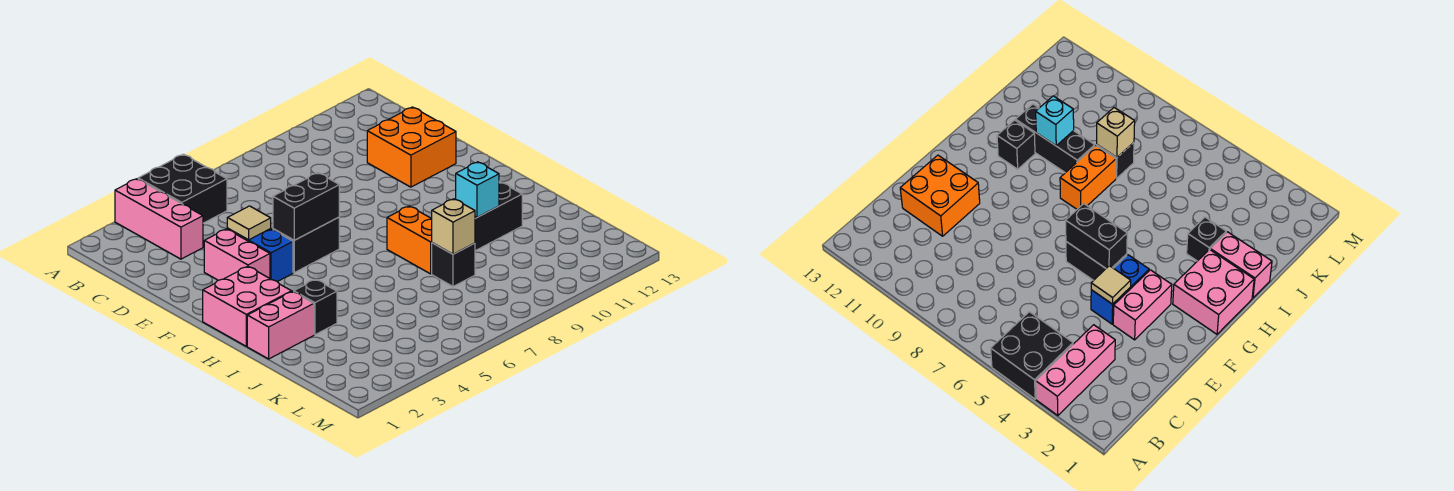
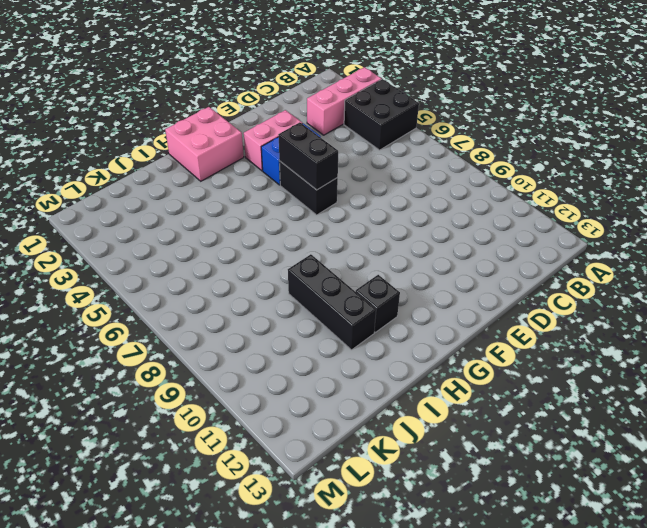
none -> orange brick D11:E12 level 1
none -> orange brick H8:I8 level 1
none -> pink brick I1:I2 level 1

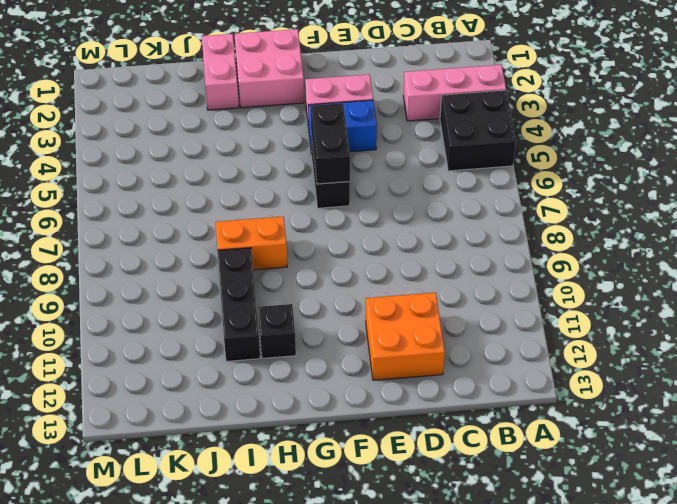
none -> black brick I3 level 1
none -> black brick J8 level 1
none -> tan tile E4 level 2

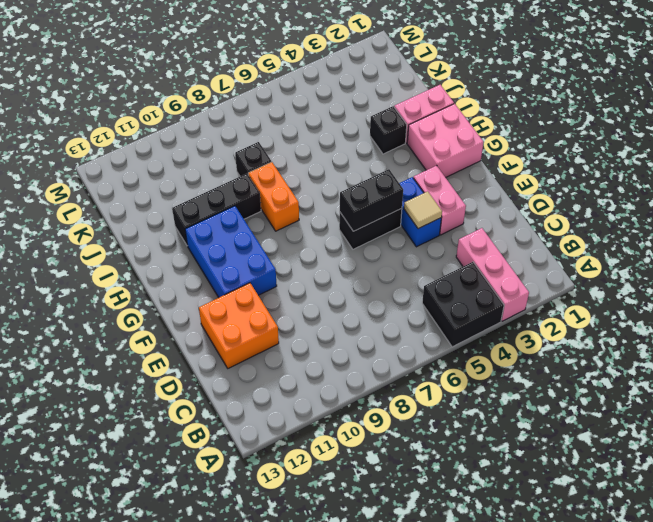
blue brick F10:H11 level 1 -> black brick H11 level 1
none -> cyan brick I10 level 2
none -> tan brick J8 level 2

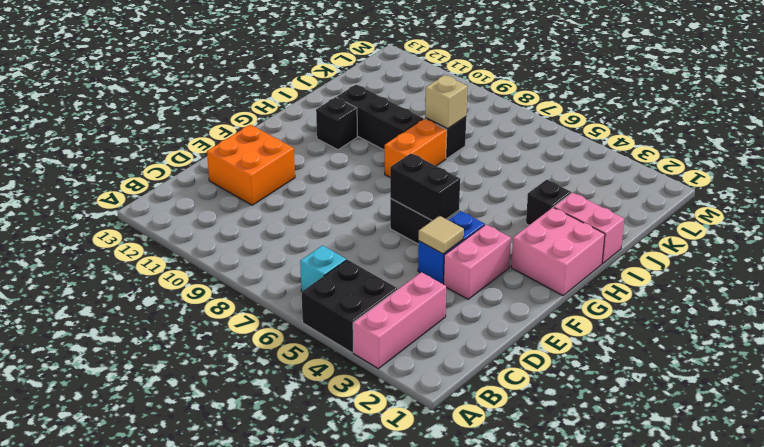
cyan brick B6 level 1 -> cyan brick I10 level 2

